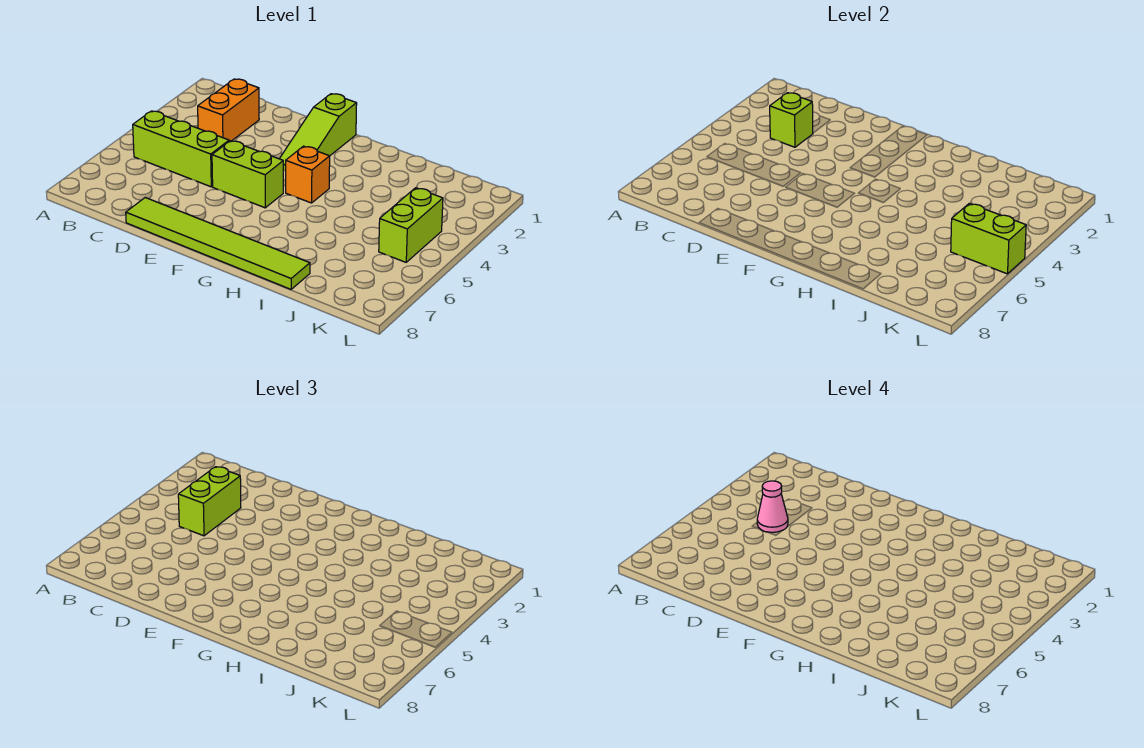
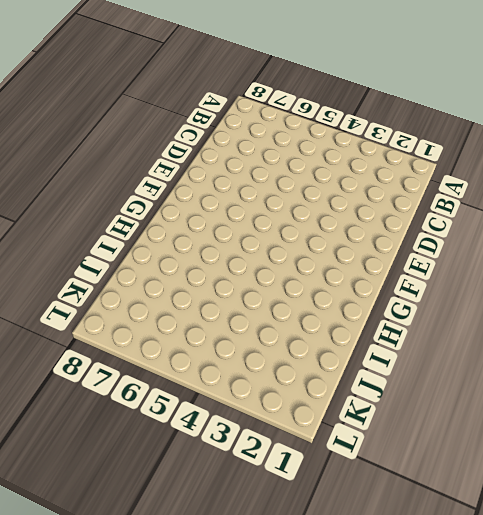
none -> lime brick B5:D5 level 1
none -> orange brick C2:C3 level 1

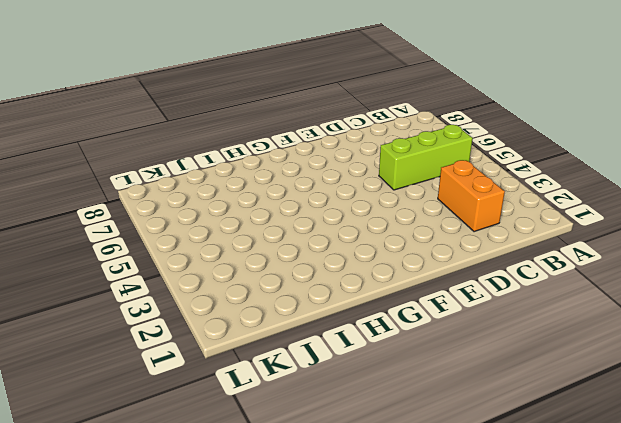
none -> lime tile D8:I8 level 1
none -> lime brick E5:F5 level 1

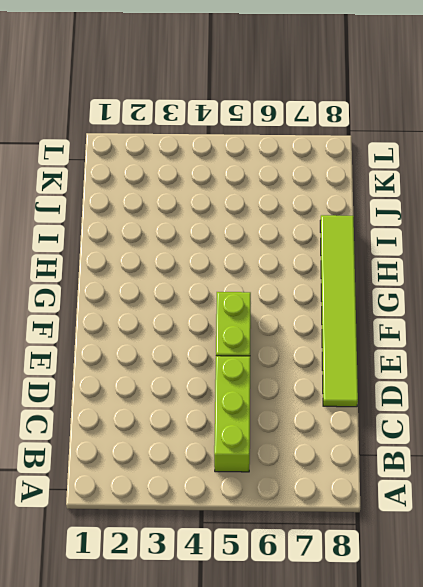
none -> orange brick C2:C3 level 1
none -> lime slope F1:F3 level 1 top 1

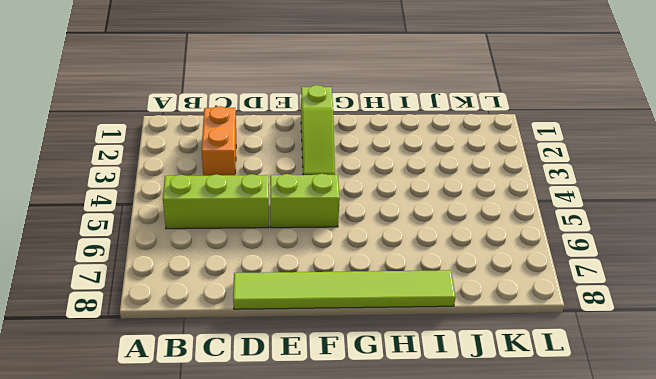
none -> orange brick G4 level 1
none -> lime brick K4:K5 level 1

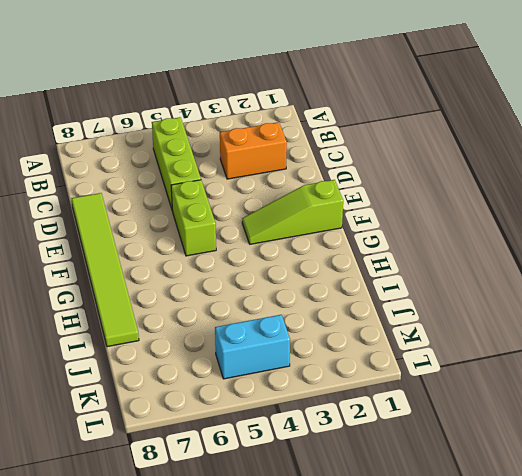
cyan brick K4:K5 level 1 -> lime brick K4:K5 level 1
none -> orange brick G4 level 1
none -> lime brick C3 level 2

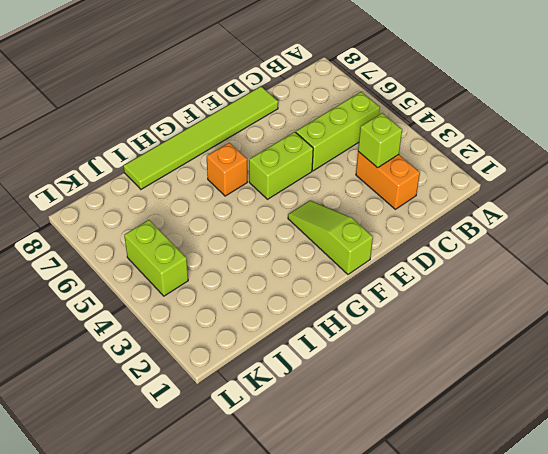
orange brick G6 level 1 -> orange brick G4 level 1
none -> lime brick K5:L5 level 2
none -> lime brick C3:C4 level 3

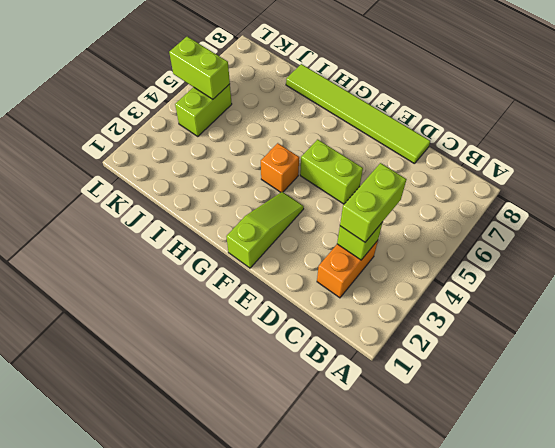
none -> lime brick B5:D5 level 1
none -> pink cone C4 level 4

